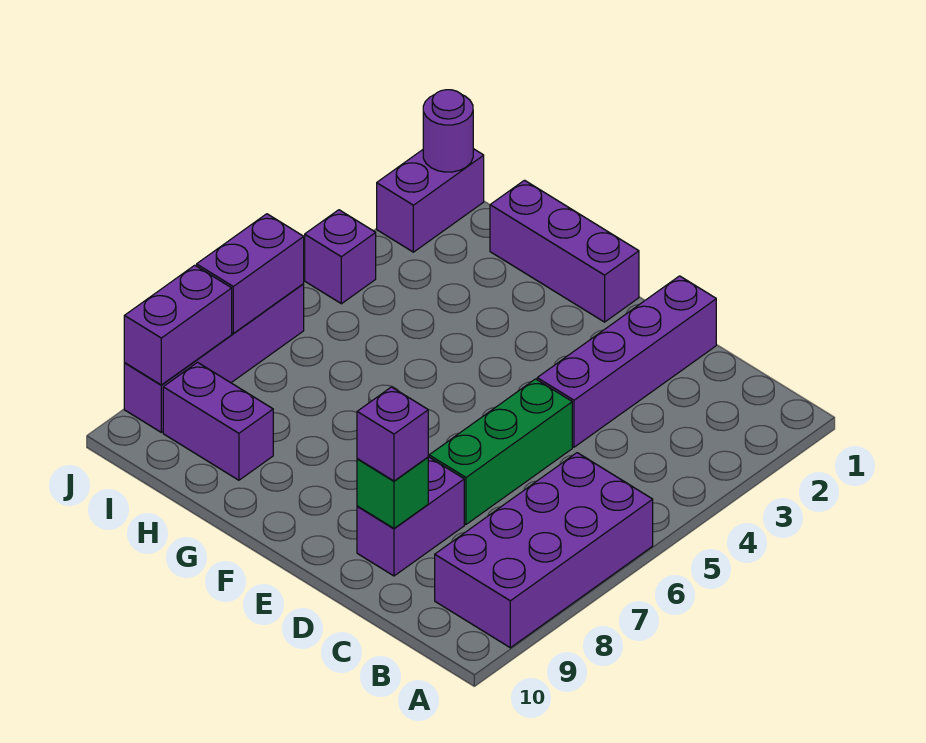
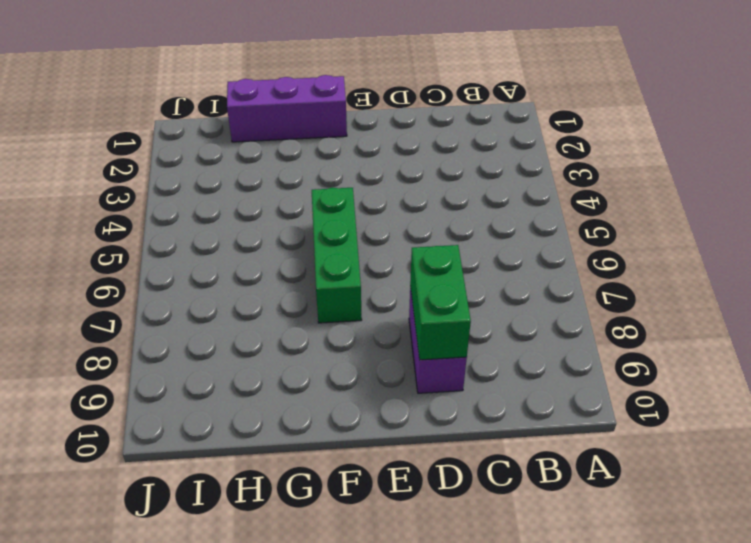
green brick D8:D9 level 2 -> green brick D9 level 2
green brick F5:F7 level 1 -> green brick D5:D7 level 1
none -> purple brick A6:B9 level 1
none -> purple brick D1:D4 level 1
none -> purple brick H9:I9 level 1

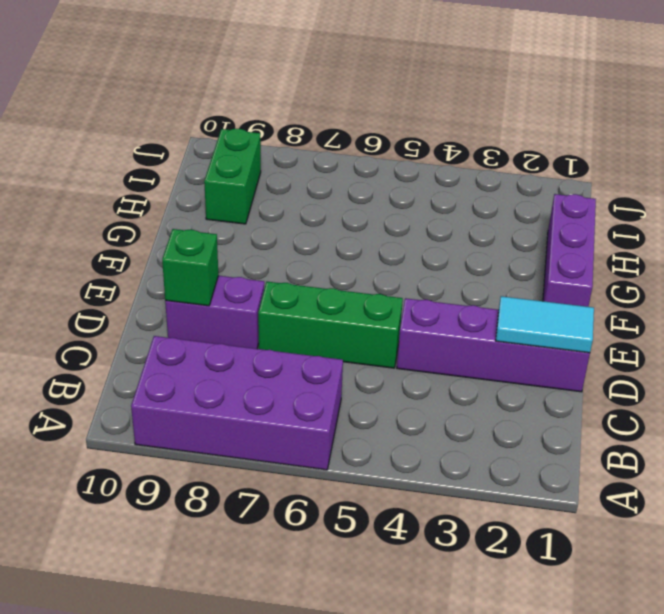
cyan tile D1:D2 level 2 -> none
green brick H9:I9 level 1 -> purple brick H9:I9 level 1
none -> purple brick J1:J2 level 1
none -> purple brick J4 level 1
none -> purple brick J6:J9 level 1

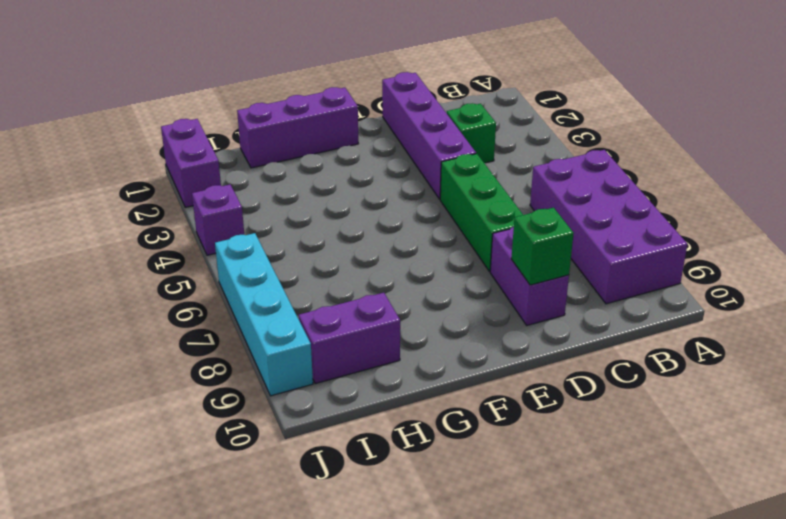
green brick C3 level 1 -> none
cyan brick J6:J9 level 1 -> purple brick J6:J9 level 1
none -> purple round brick J1 level 2
none -> purple brick J6:J7 level 2
none -> purple brick J8:J9 level 2

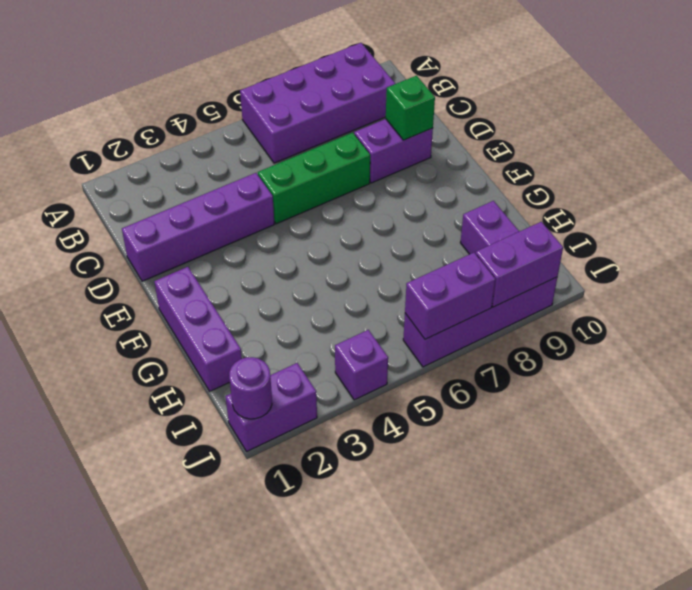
none -> purple brick D9 level 3

